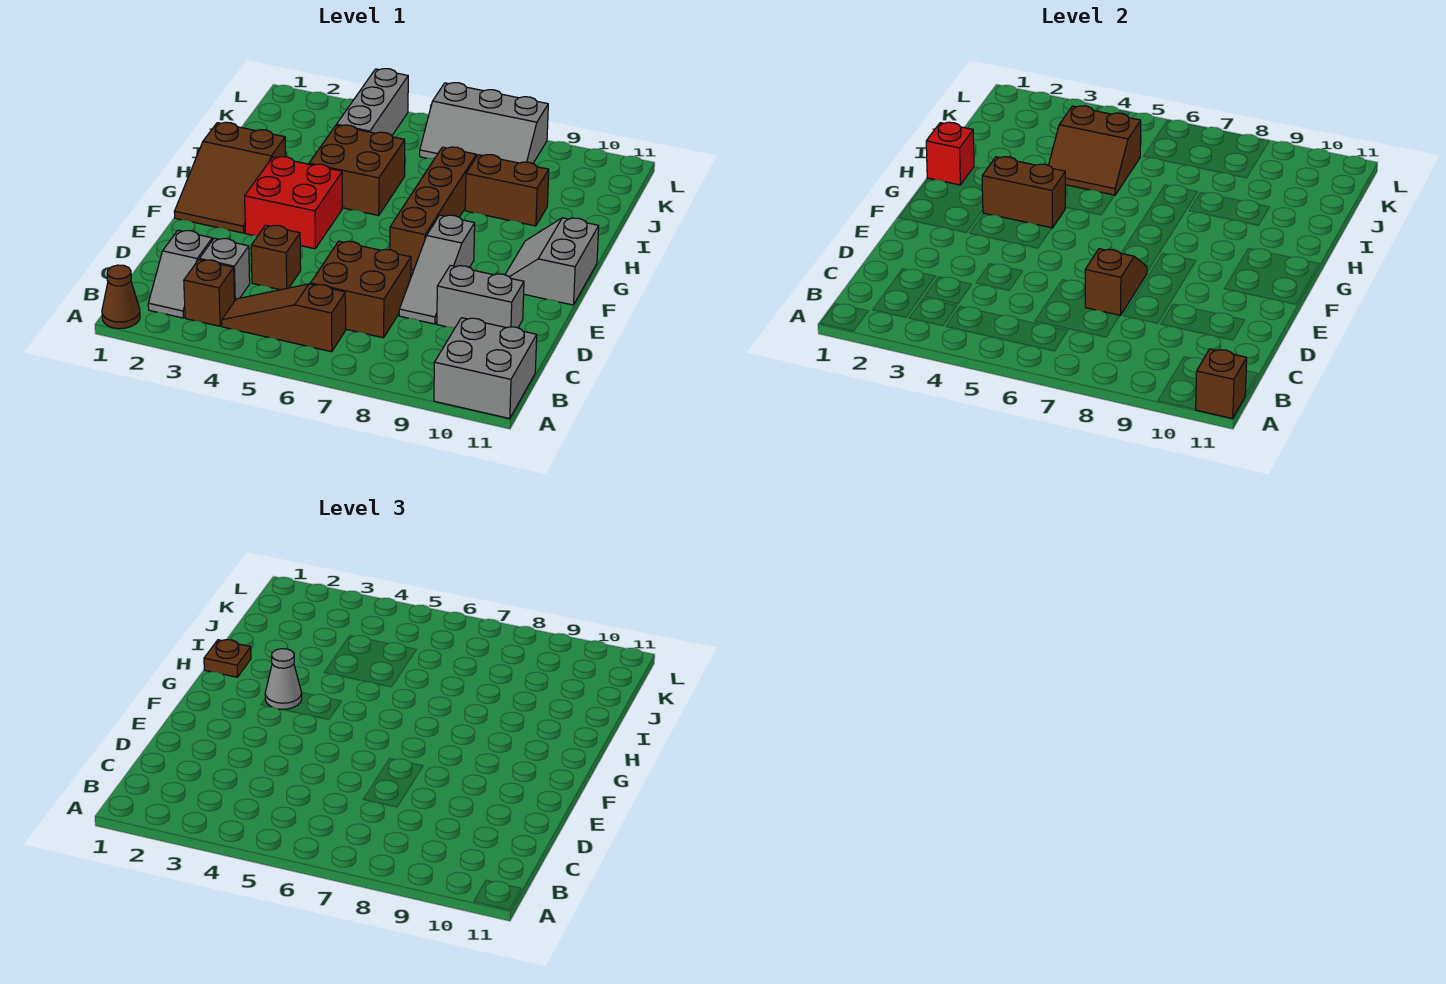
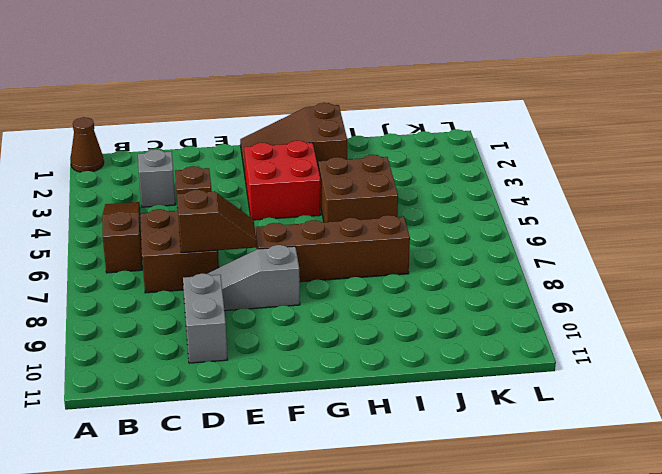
none -> grey brick A10:B11 level 1
none -> grey slope B2:C2 level 1 top C
none -> brown brick B3 level 1

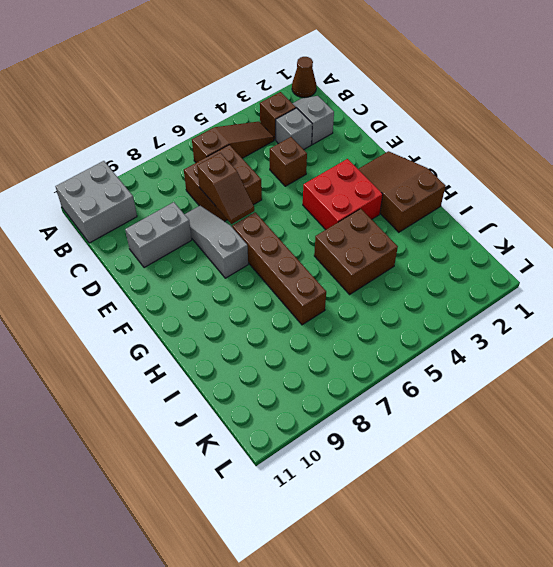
none -> grey slope F10:G11 level 1 top 11
none -> brown brick I8:I9 level 1
none -> grey brick J4:L4 level 1

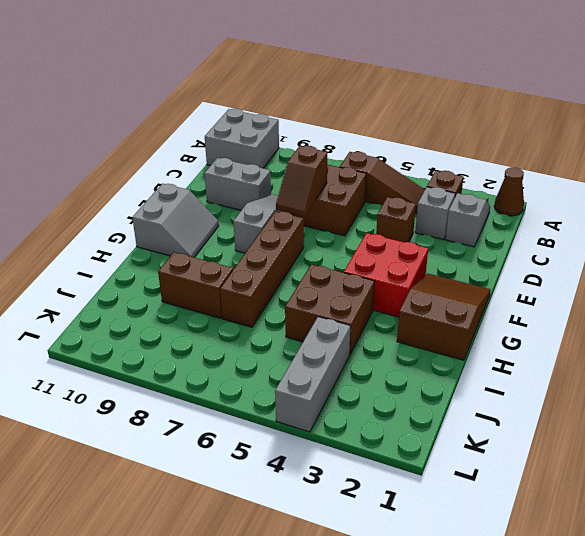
none -> grey slope K6:L8 level 1 top L
none -> brown brick A11 level 2
none -> brown brick G3:G4 level 2

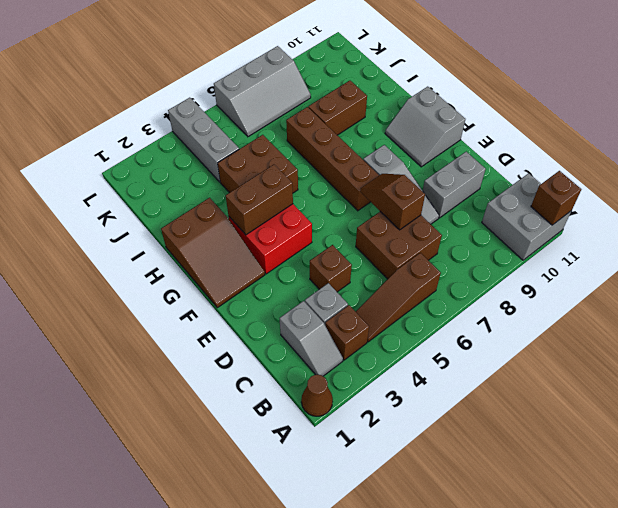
none -> red brick H1 level 2
none -> brown slope I4:J5 level 2 top J
none -> grey cone G3 level 3

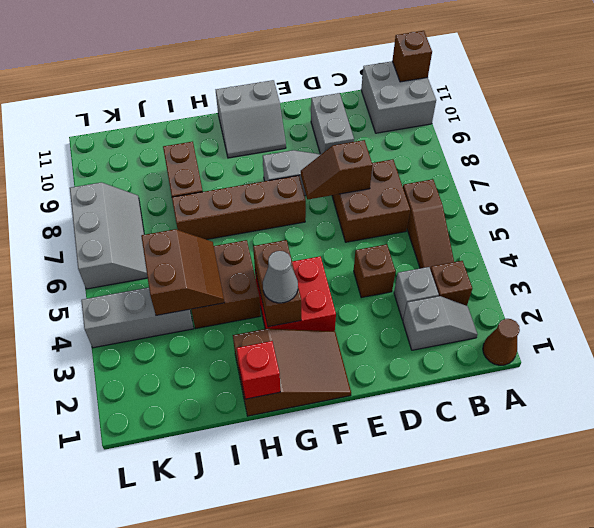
none -> brown plate H1 level 3

